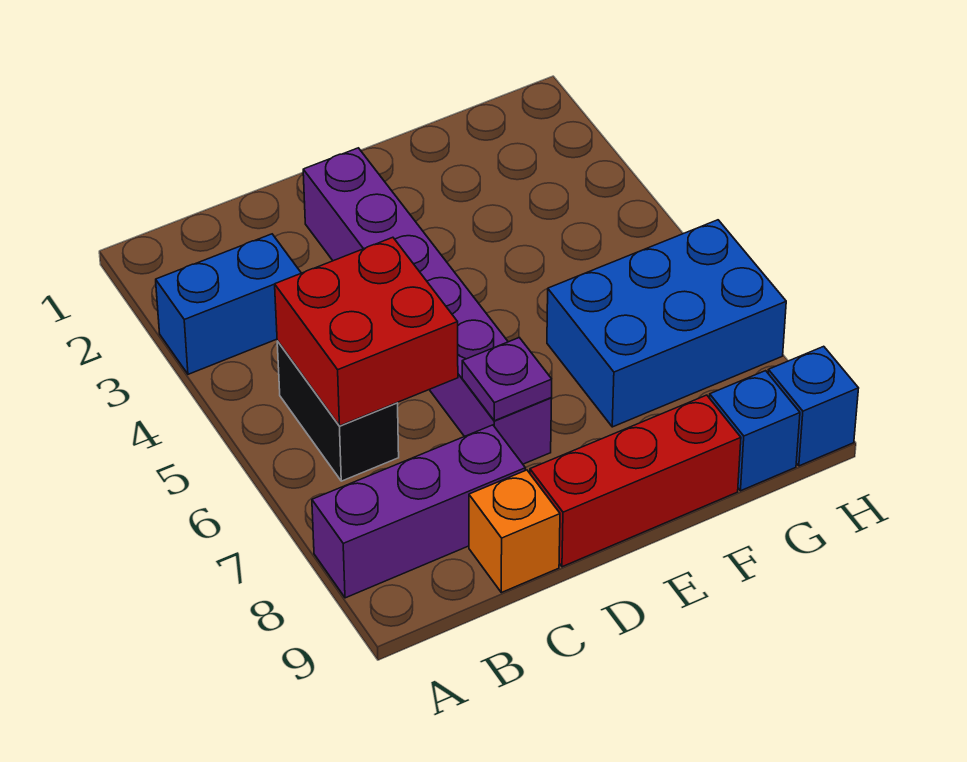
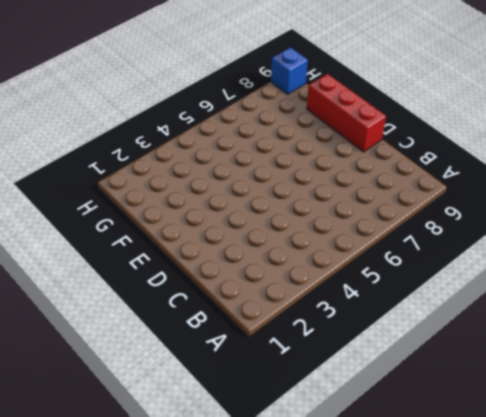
none -> blue brick A3:B3 level 1
none -> purple brick A8:C8 level 1

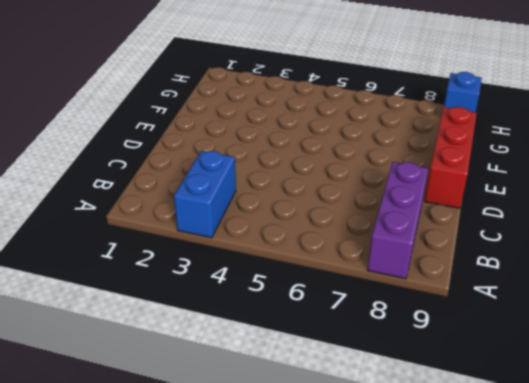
none -> black brick B5:B6 level 1
none -> orange brick C9 level 1

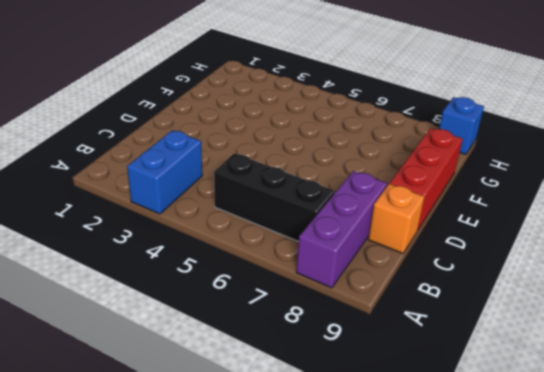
black brick B5:B7 level 1 -> black brick B5:B6 level 1
none -> purple brick D2:D7 level 1
none -> blue brick F6:H7 level 1

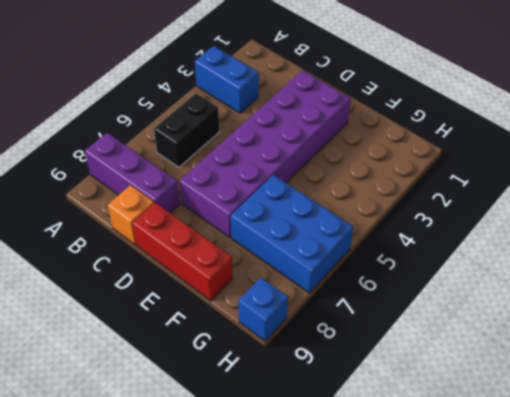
purple brick D2:E7 level 1 -> purple brick D2:D7 level 1
none -> blue brick G9 level 1
none -> red brick B5:C6 level 2

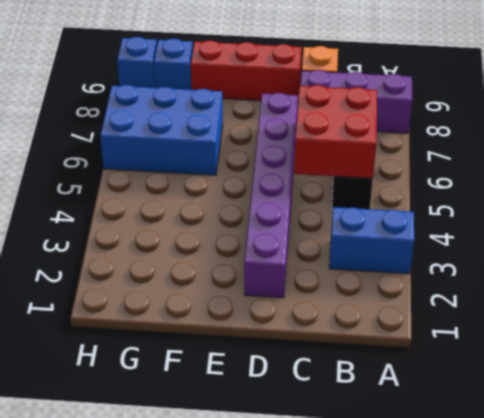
none -> purple plate D7 level 2

